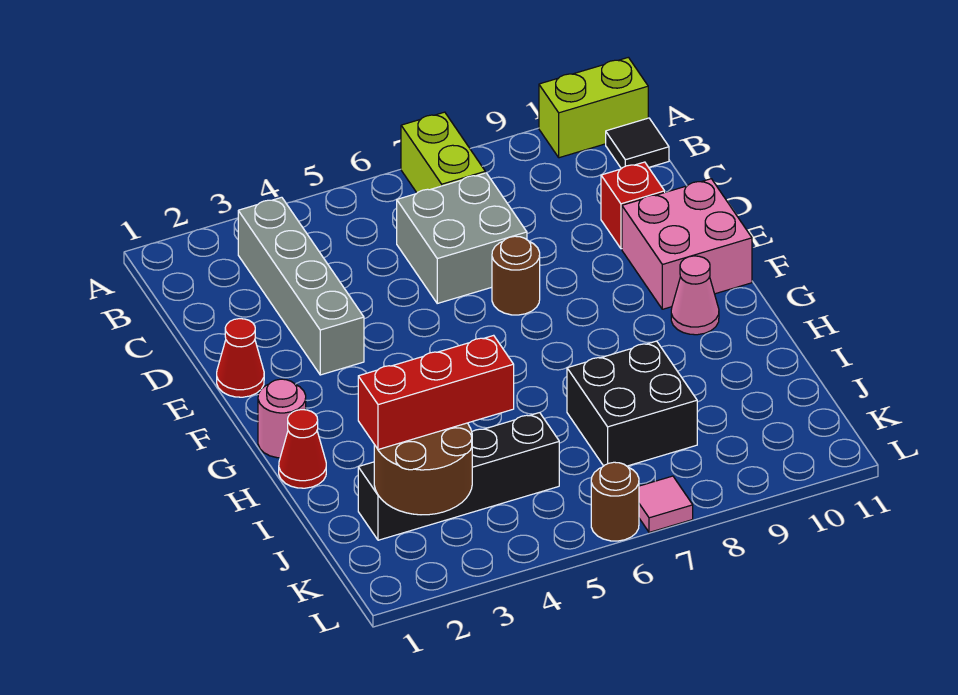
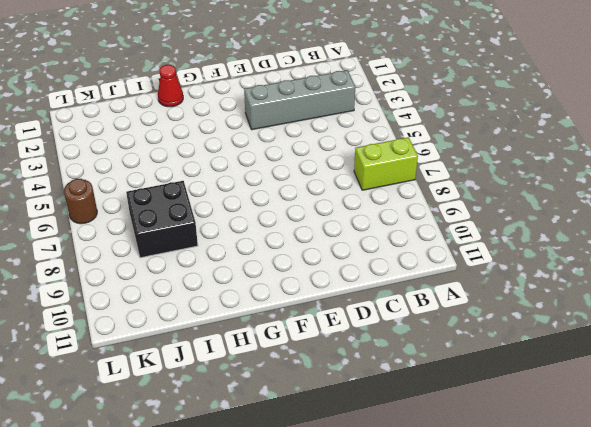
none -> lime brick A10:A11 level 1
none -> black tile B11 level 1
none -> grey brick C6:D7 level 1

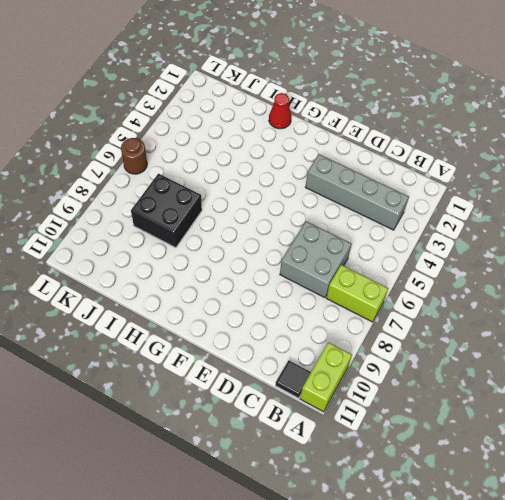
none -> red brick D10 level 1
none -> red cone E1 level 1
none -> brown round brick E7 level 1

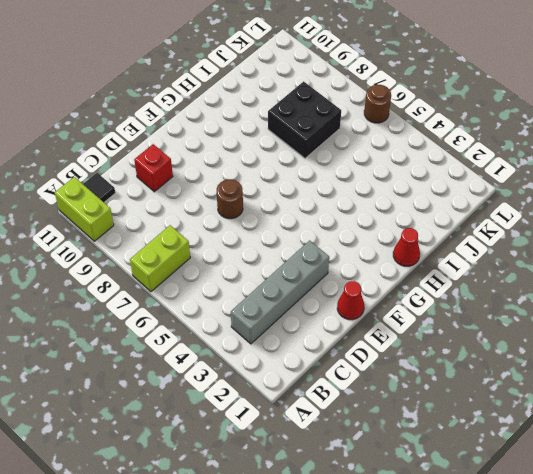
none -> grey brick C6:D7 level 1
none -> pink brick E10:F11 level 1
none -> pink round brick G1 level 1

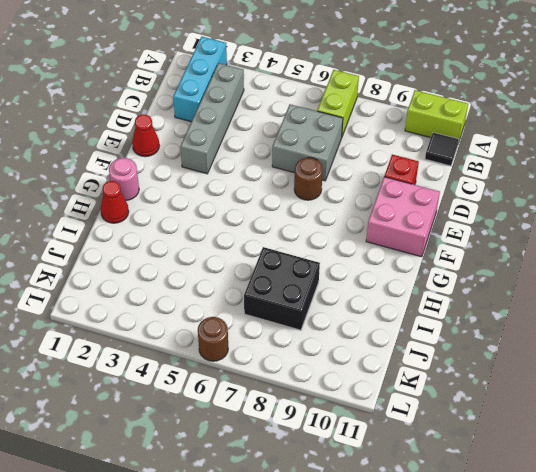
cyan brick A2:C2 level 1 -> none
none -> pink cone G10 level 1
none -> black brick J2:J5 level 1
none -> pink tile L7 level 1

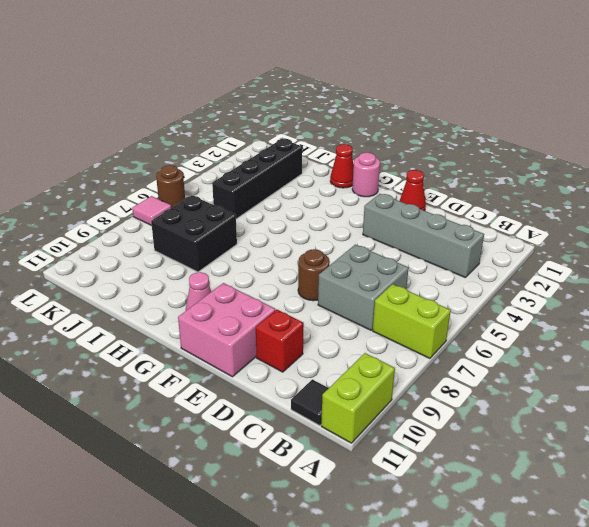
none -> brown round brick J2:K3 level 2
none -> red brick J2:J4 level 3

